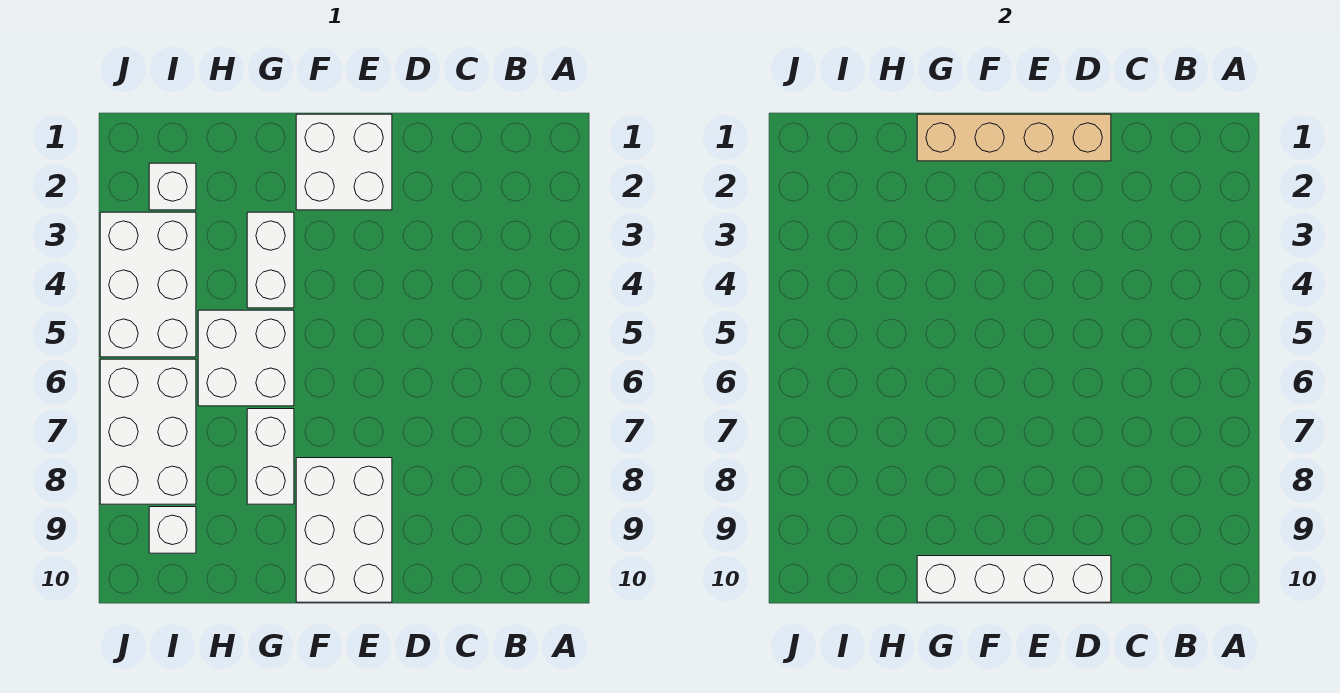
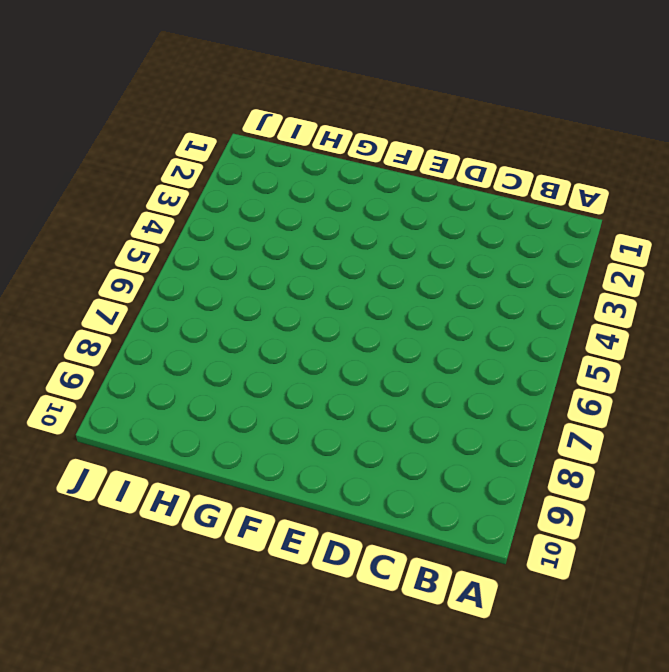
none -> white brick E1:F2 level 1
none -> white brick E8:F10 level 1

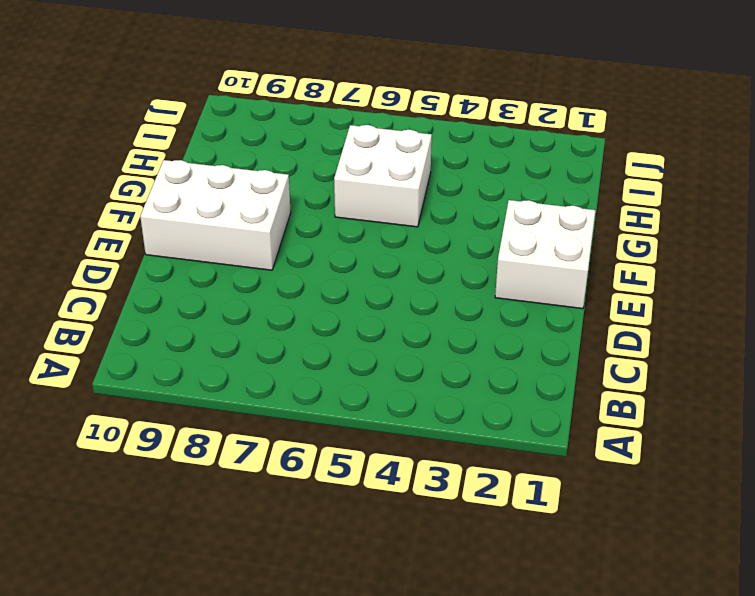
none -> white brick G3:G4 level 1
none -> white brick G7:G8 level 1

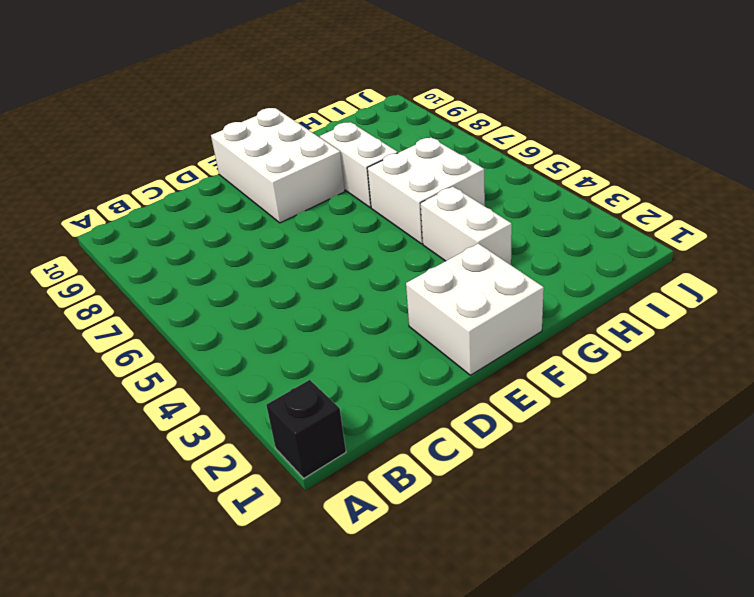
black brick A1 level 1 -> none
none -> white brick I2 level 1
none -> white brick I3:J5 level 1

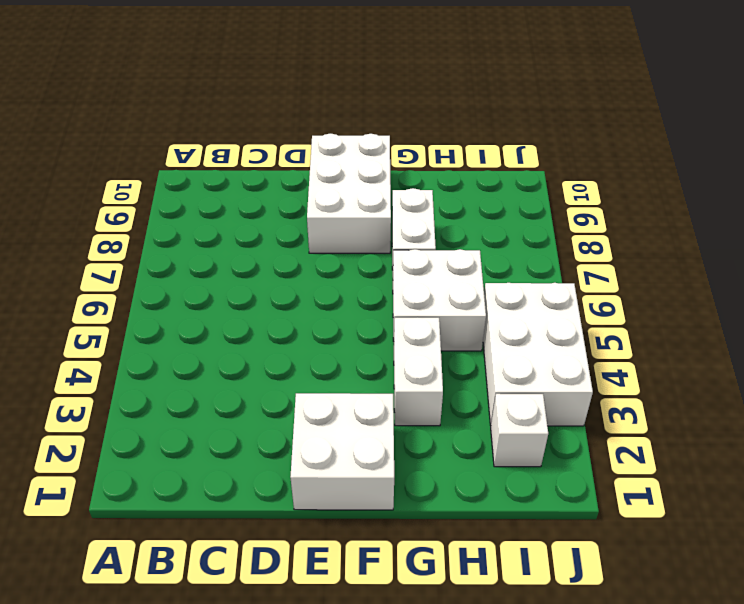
none -> white brick I6:J8 level 1
none -> white brick I9 level 1

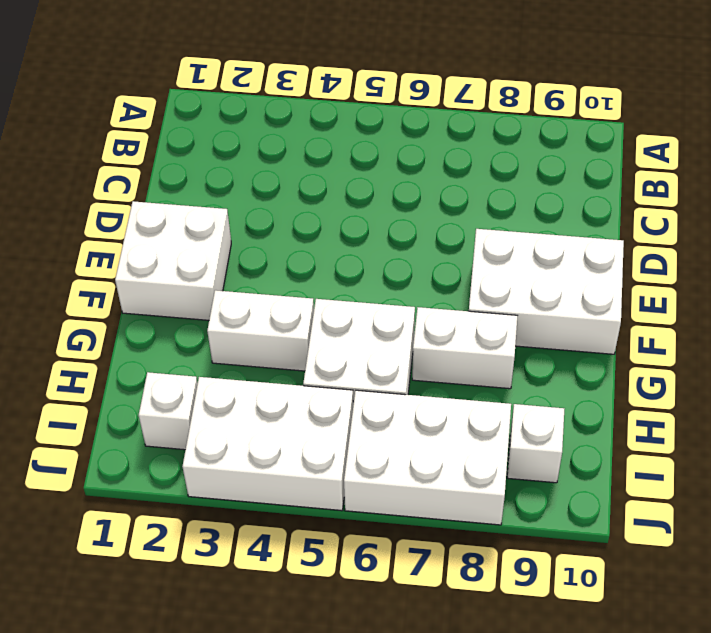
none -> tan brick D1:G1 level 2
none -> white brick D10:G10 level 2

